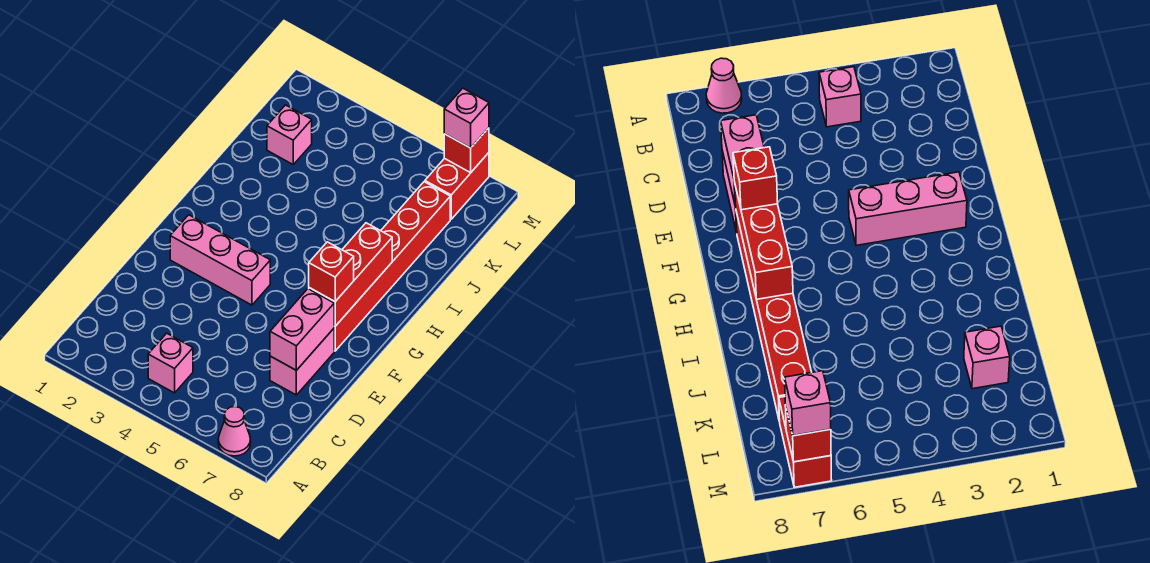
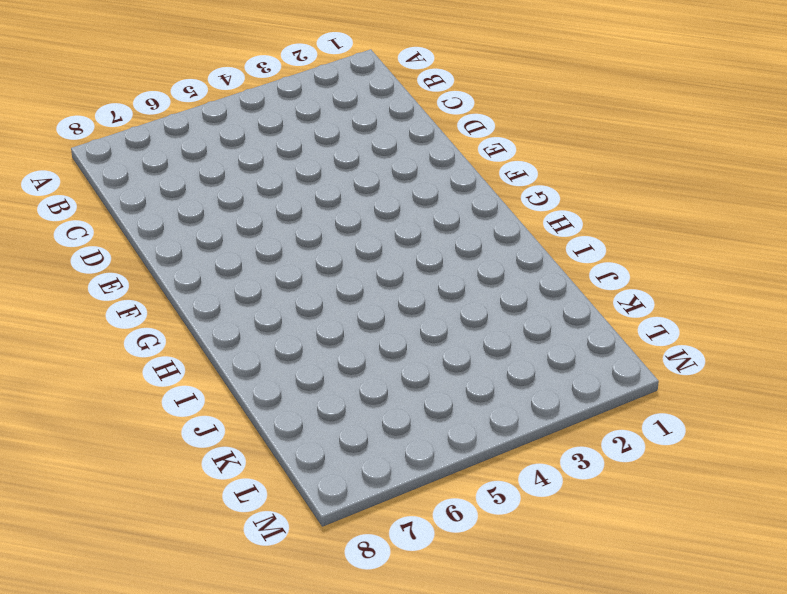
none -> pink cone A7 level 1
none -> pink brick B4 level 1
none -> pink brick D7:E7 level 1

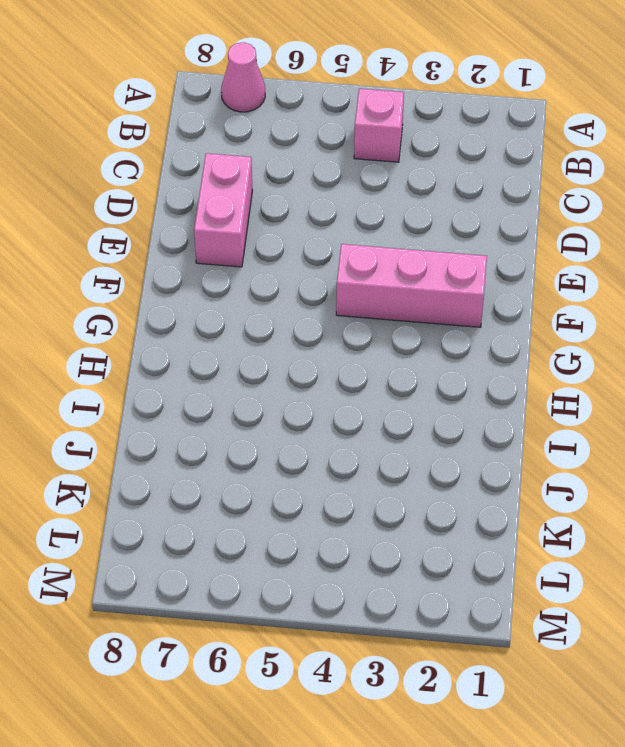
none -> red brick F7:K7 level 1
none -> pink brick K2 level 1
none -> red brick L7:M7 level 1

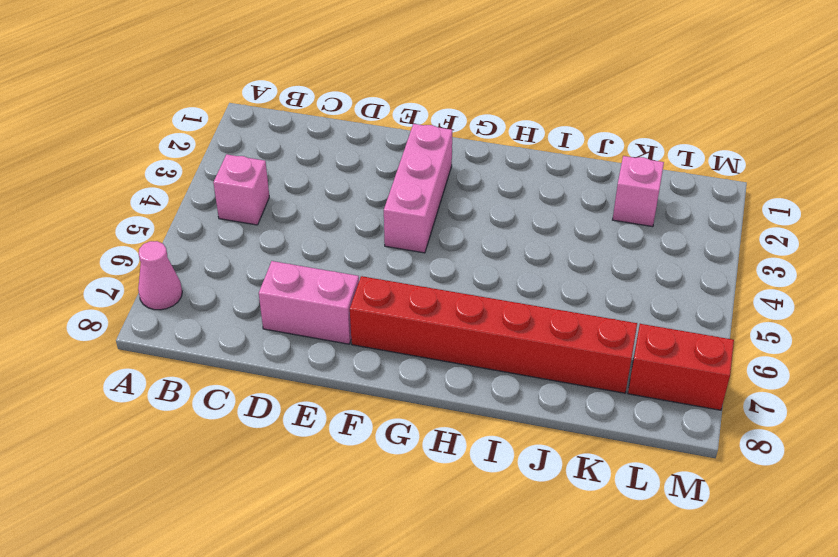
none -> pink brick D7:E7 level 2
none -> red brick F7:H7 level 2
none -> red brick M7 level 2

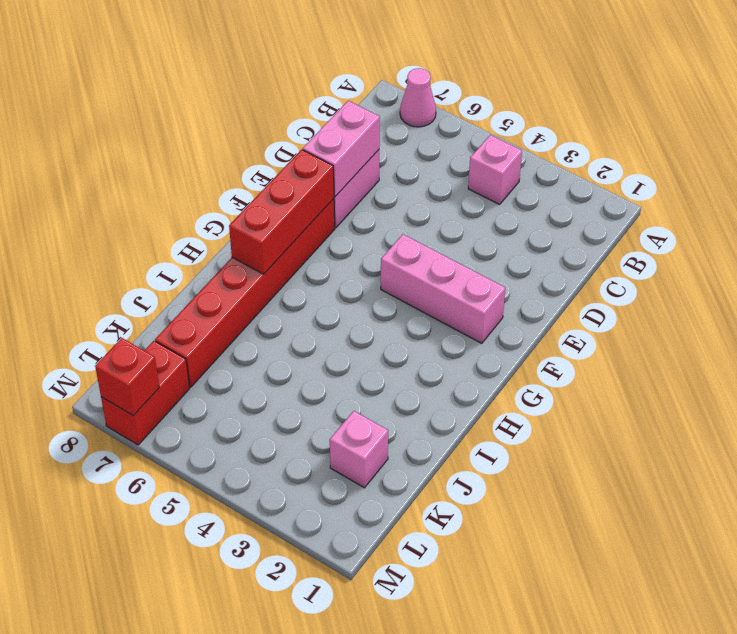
none -> red brick F7 level 3
none -> pink brick M7 level 3

